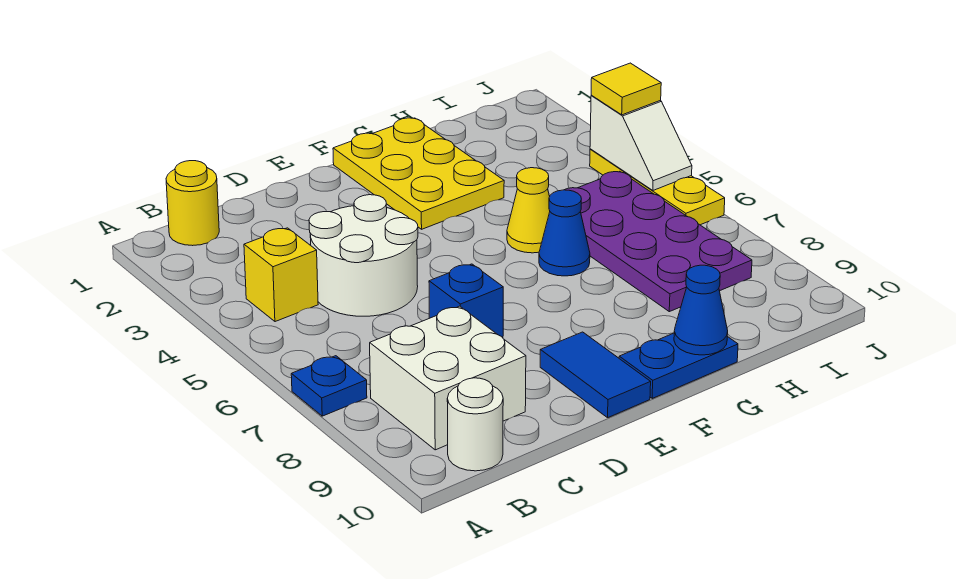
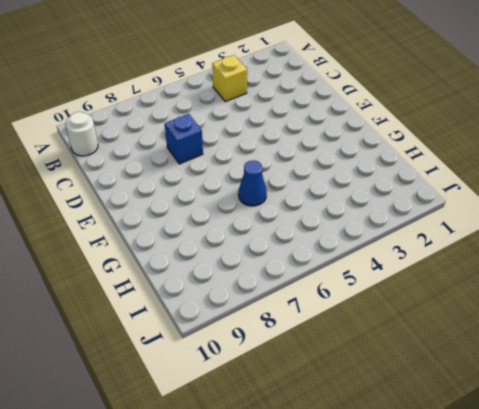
none -> blue plate A7 level 1
none -> yellow round brick B1 level 1
none -> white brick B8:C9 level 1

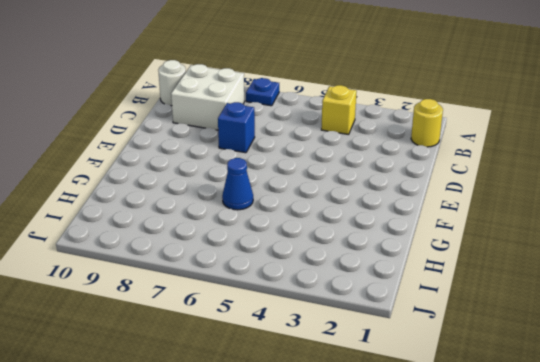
none -> white round brick C4:D5 level 1
none -> blue tile E9:E10 level 1
none -> yellow plate F1:G3 level 1

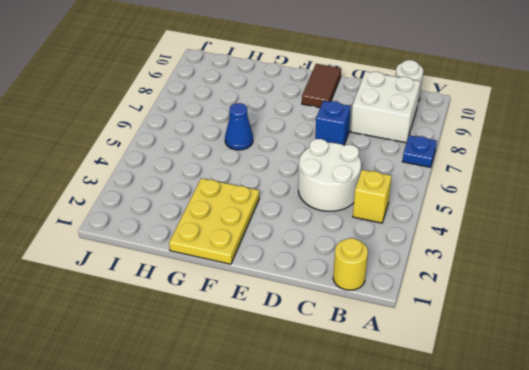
brown tile E9:E10 level 1 -> blue tile E9:E10 level 1
none -> blue plate F10:G10 level 1
none -> yellow cone G5 level 1
none -> purple plate H5:I8 level 1

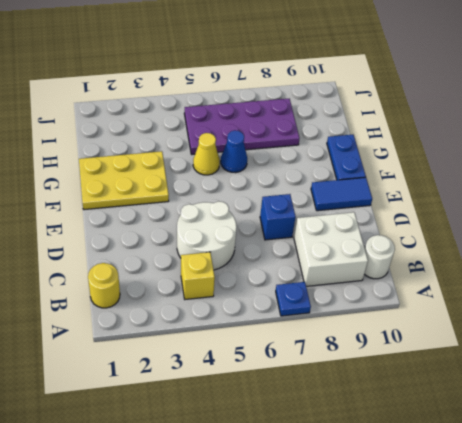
none -> yellow plate J4:J6 level 1
none -> blue cone G10 level 2
none -> white slope J4:J5 level 2 top 4

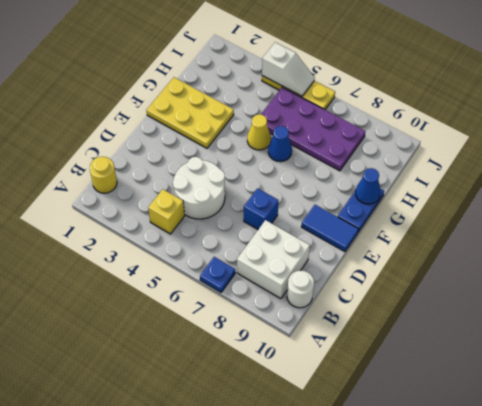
none -> yellow tile J4 level 3

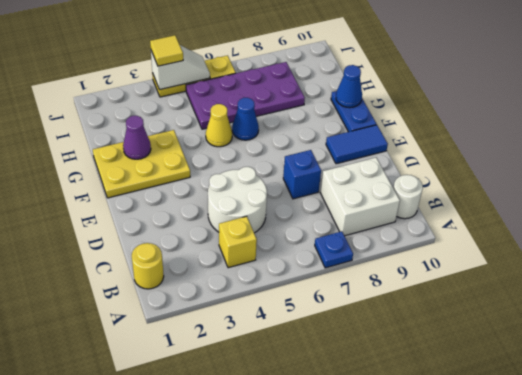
purple cone G2 level 2 -> none

